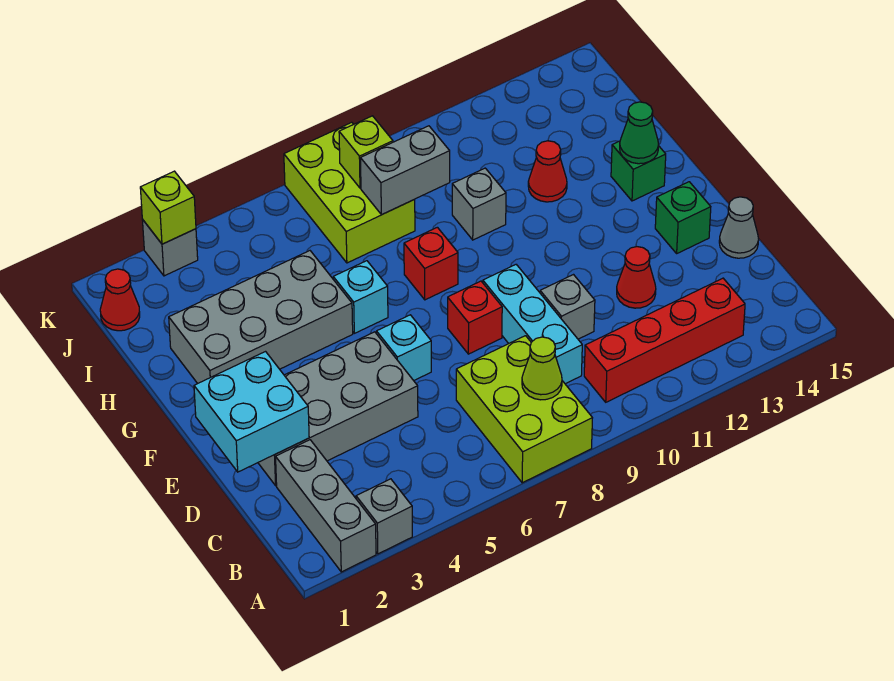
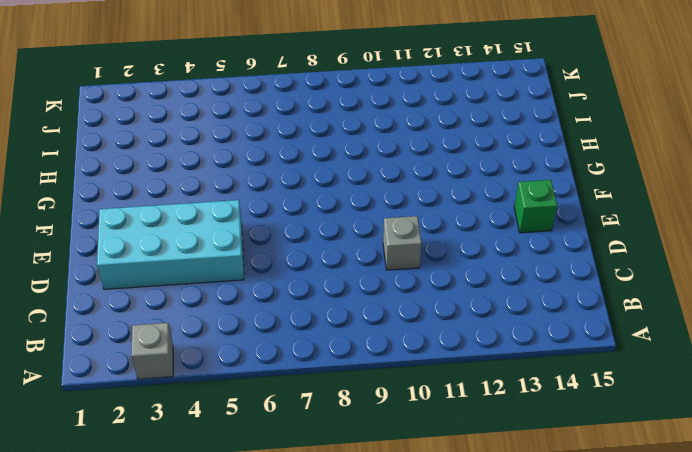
cyan brick D2:E5 level 1 -> grey brick D2:E5 level 1
none -> grey brick A2:C2 level 1
none -> lime brick A7:C8 level 1
none -> red brick B10:B13 level 1

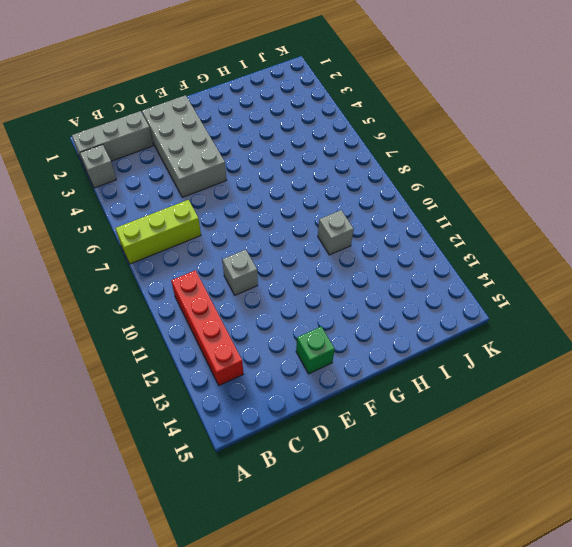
lime brick A7:C7 level 1 -> lime brick A7:C8 level 1
none -> cyan brick C9:E9 level 1
none -> red cone D12 level 1
none -> grey cone D15 level 1

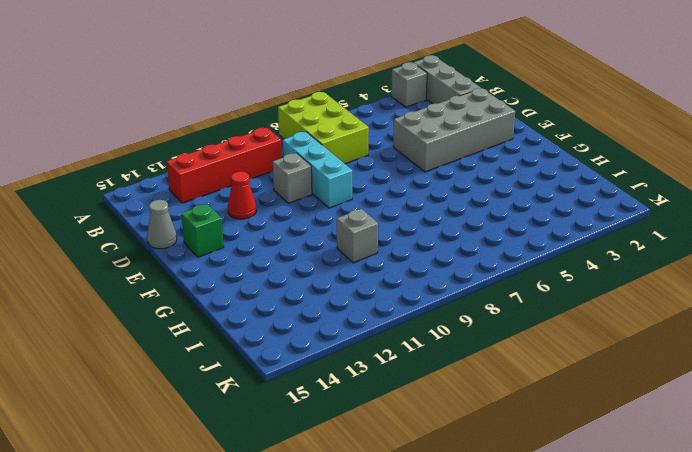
none -> cyan brick E6 level 1
none -> red brick E8 level 1
none -> grey brick G2:H5 level 1

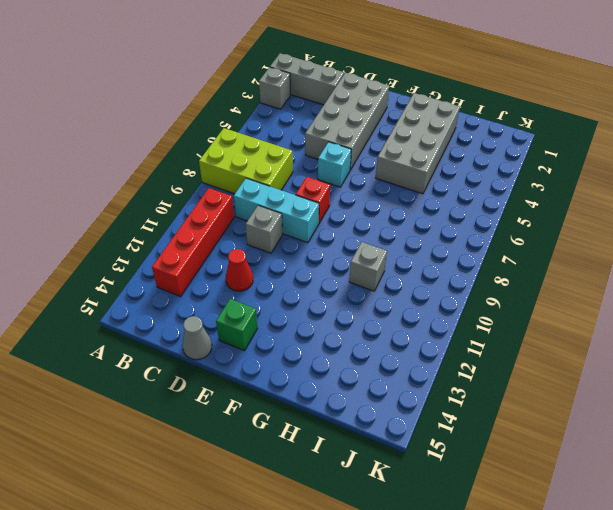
none -> cyan brick G6 level 1
none -> red brick G8 level 1
none -> green brick G14 level 1

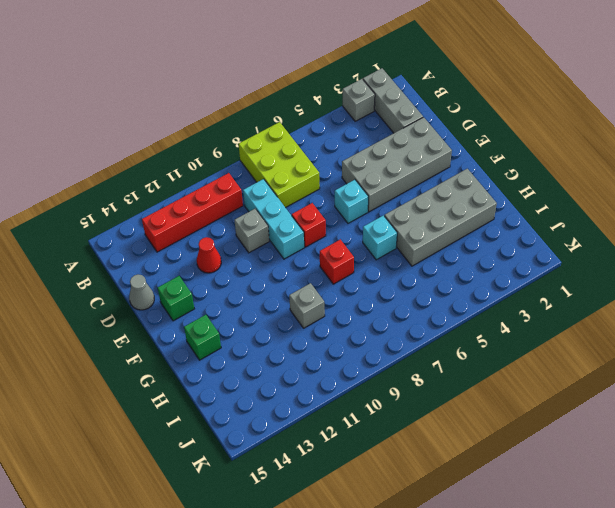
none -> red cone H12 level 1
none -> lime brick I7:K8 level 1
none -> red cone J1 level 1

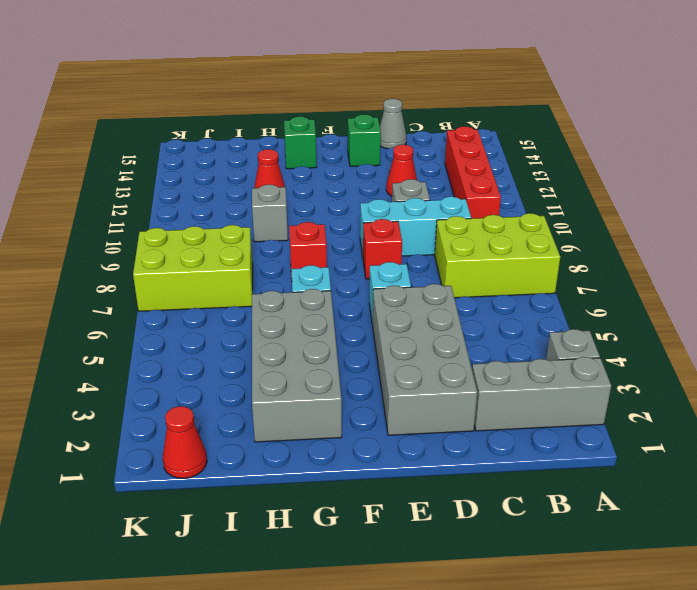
none -> grey brick K3 level 1
none -> lime cone B8 level 2
none -> cyan brick D1:E2 level 2

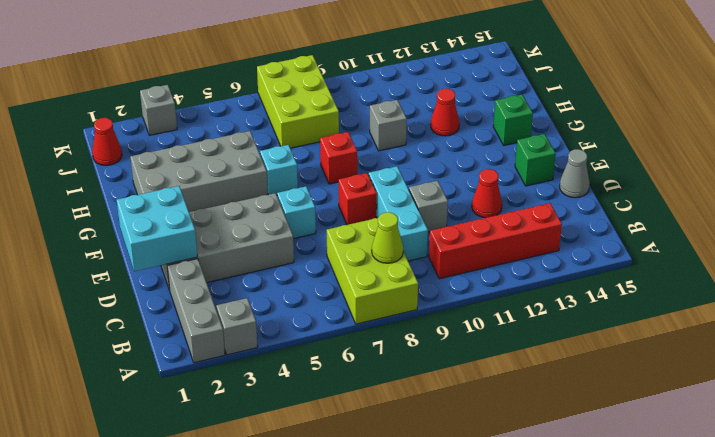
none -> green cone G14 level 2
none -> grey brick I8:I9 level 2
none -> lime brick J8 level 2

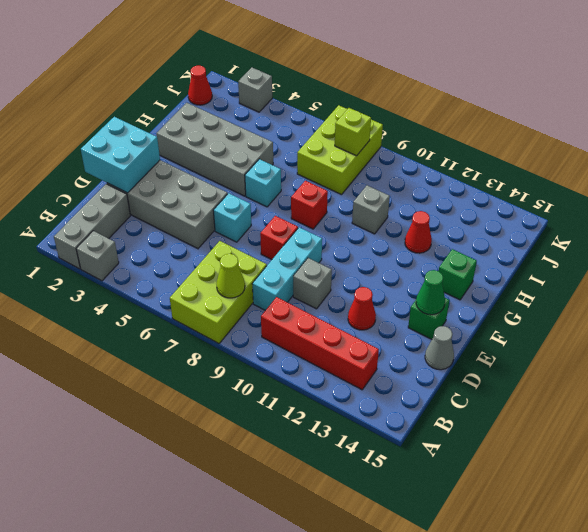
green cone E14 level 2 -> green cone G14 level 2
none -> grey brick I8:I9 level 2
none -> lime brick K3 level 2

